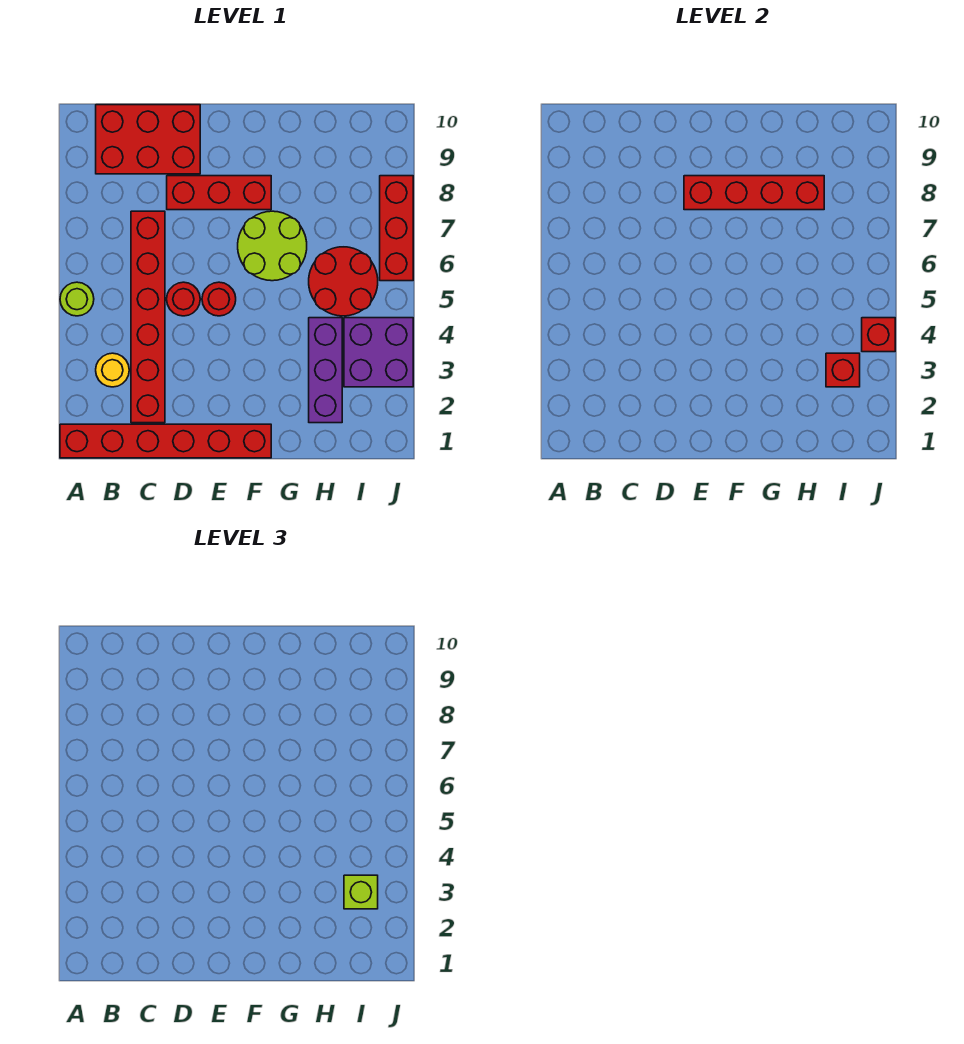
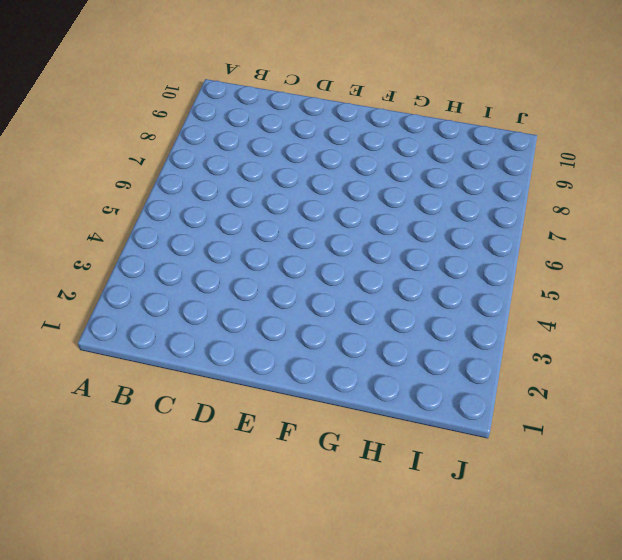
none -> red brick A1:F1 level 1
none -> lime round brick A5 level 1
none -> yellow round brick B3 level 1

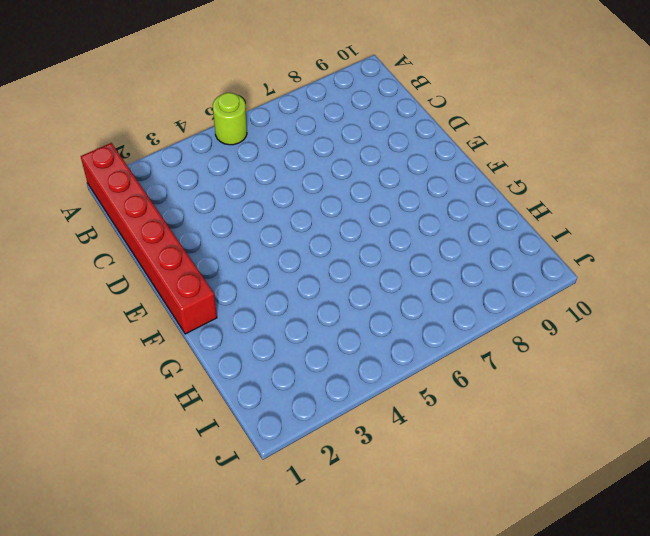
none -> yellow round brick B3 level 1
none -> red brick B9:D10 level 1
none -> red brick C2:C7 level 1

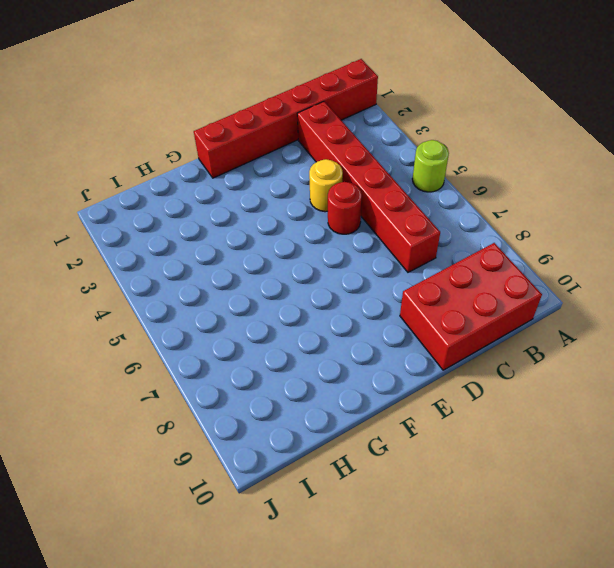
yellow round brick D4 level 1 -> yellow round brick B3 level 1
none -> red brick D8:F8 level 1
none -> red round brick E5 level 1
none -> lime round brick F6:G7 level 1

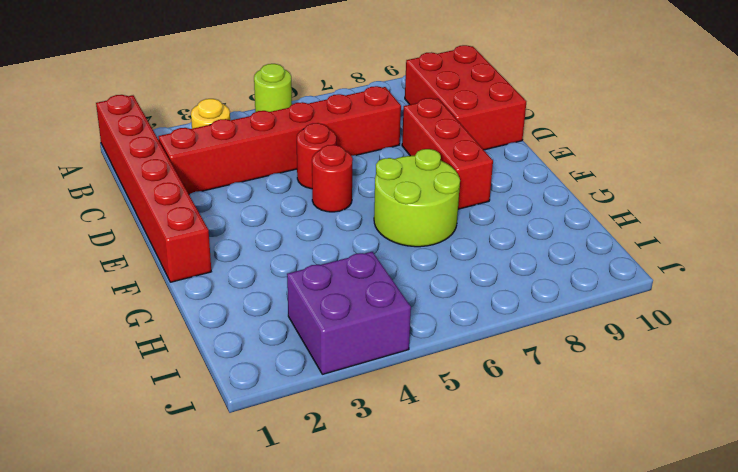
none -> purple brick H2:H4 level 1
none -> red round brick H5:I6 level 1
none -> red brick J6:J8 level 1

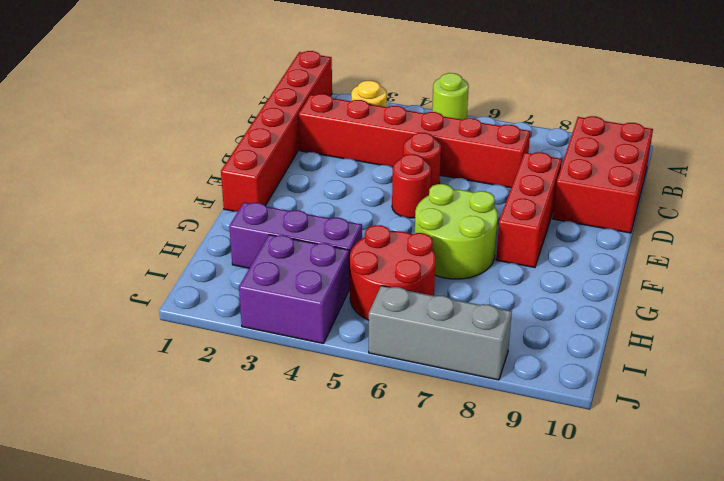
grey brick J6:J8 level 1 -> red brick J6:J8 level 1
none -> red brick E8:H8 level 2
none -> red brick I3 level 2
none -> red brick J4 level 2

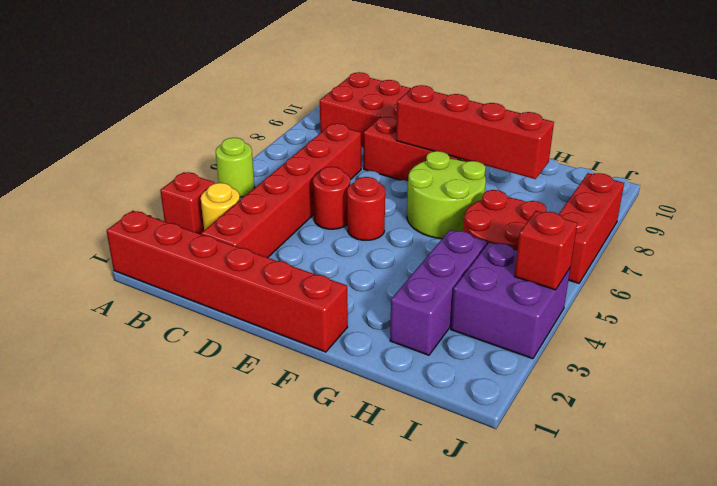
red brick A3 level 1 -> red brick I3 level 2
none -> lime brick I3 level 3

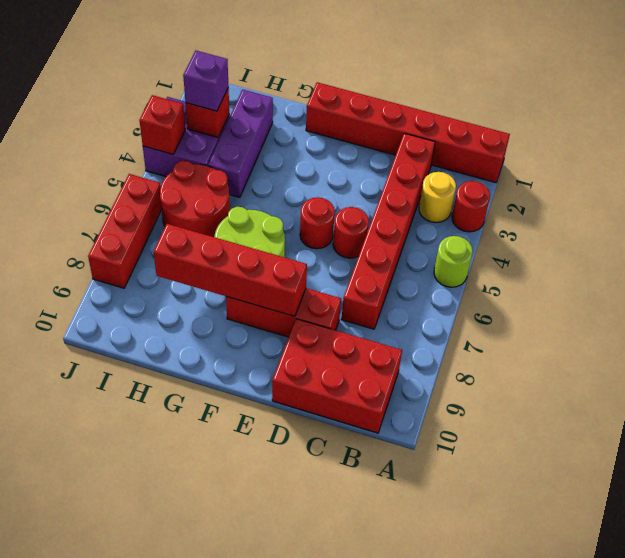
red round brick A3 level 1 -> none
purple brick I3 level 3 -> lime brick I3 level 3

